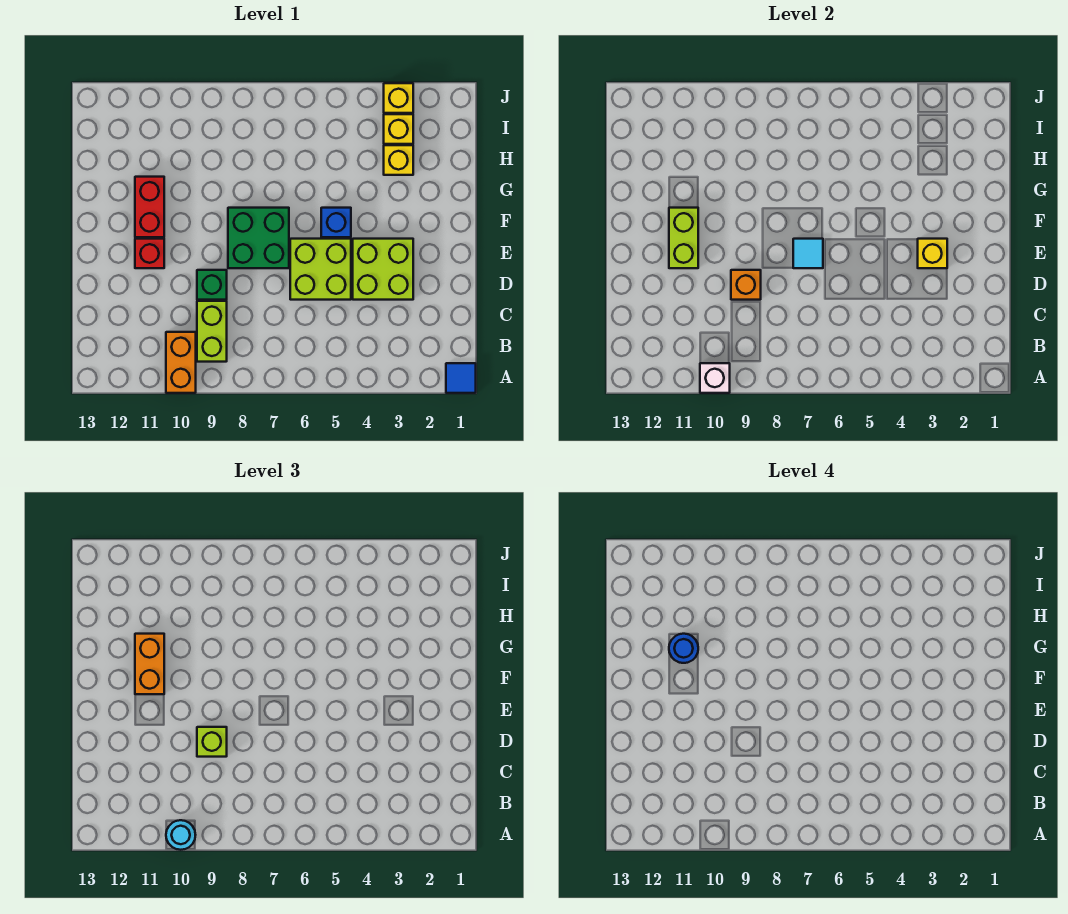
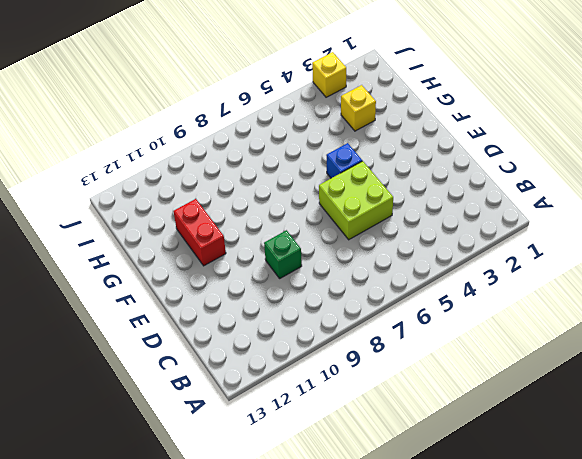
none -> blue tile A1 level 1
none -> orange brick A10:B10 level 1
none -> lime brick B9:C9 level 1

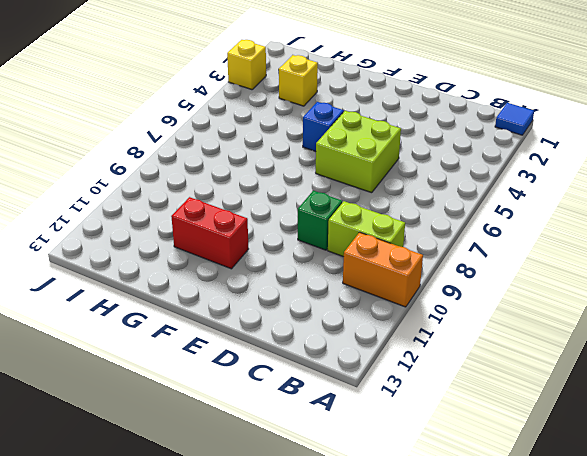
none -> lime brick D3:E4 level 1
none -> green brick E7:F8 level 1
none -> red brick E11 level 1

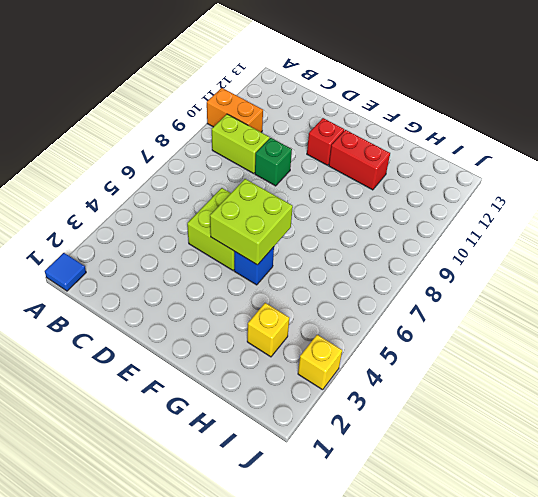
lime brick E5:F6 level 2 -> lime brick D3:E4 level 1
none -> green brick E7:F8 level 1
none -> yellow brick I3 level 1
none -> white brick A10 level 2

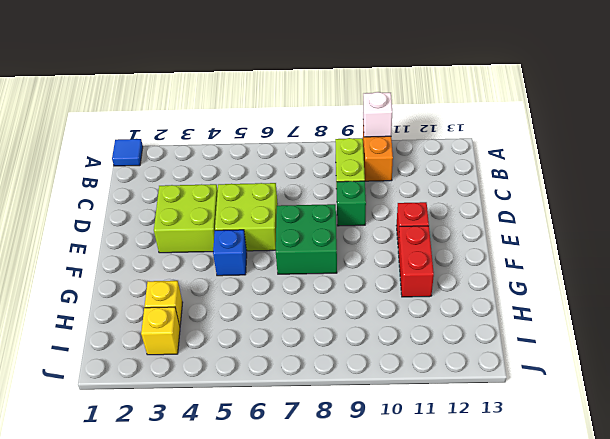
none -> yellow brick J3 level 1
none -> orange brick D9 level 2
none -> yellow brick E3 level 2

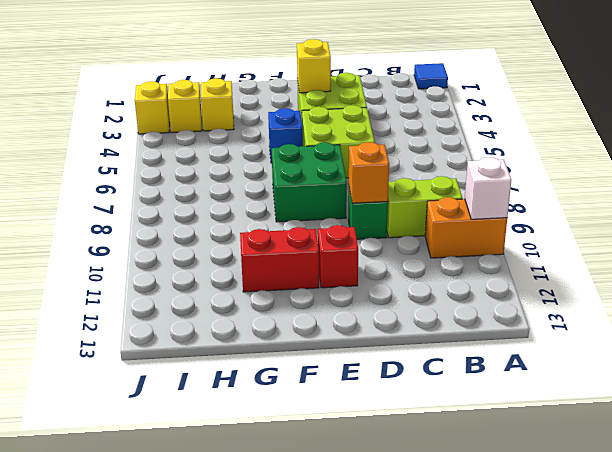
none -> cyan tile E7 level 2
none -> lime brick E11:F11 level 2
none -> cyan round brick A10 level 3

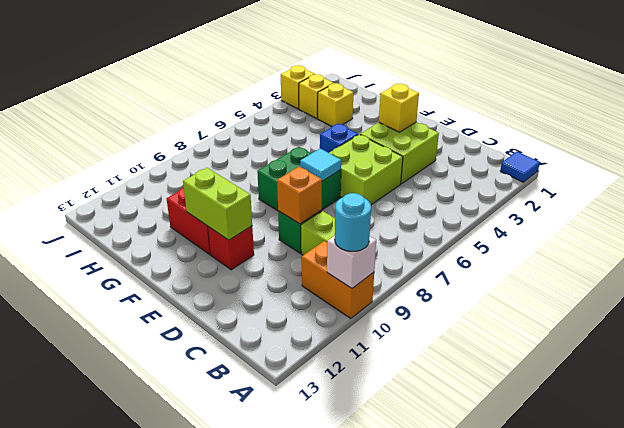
none -> lime brick D9 level 3
none -> orange brick F11:G11 level 3
none -> blue round brick G11 level 4

